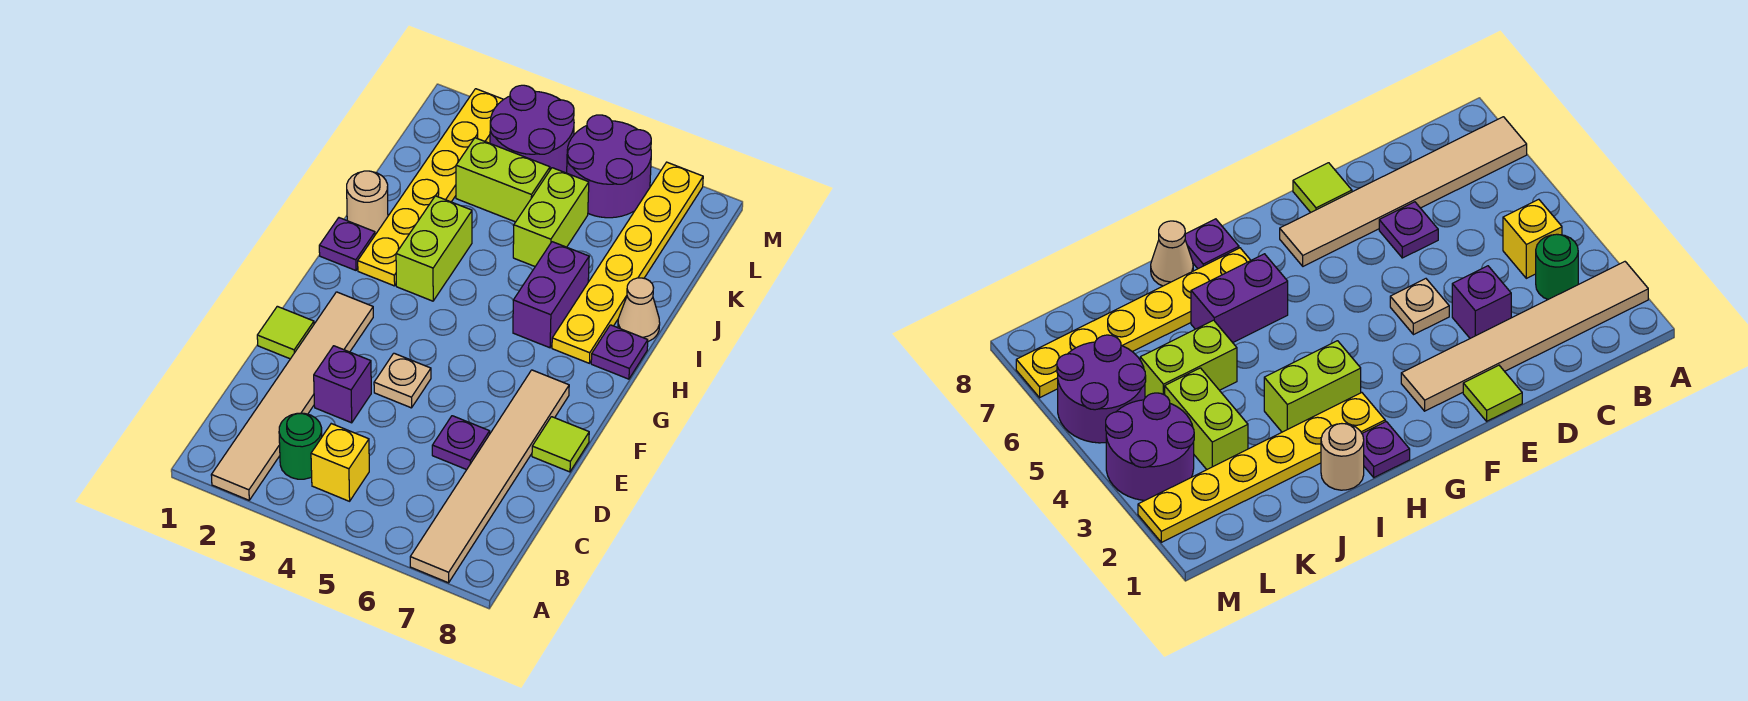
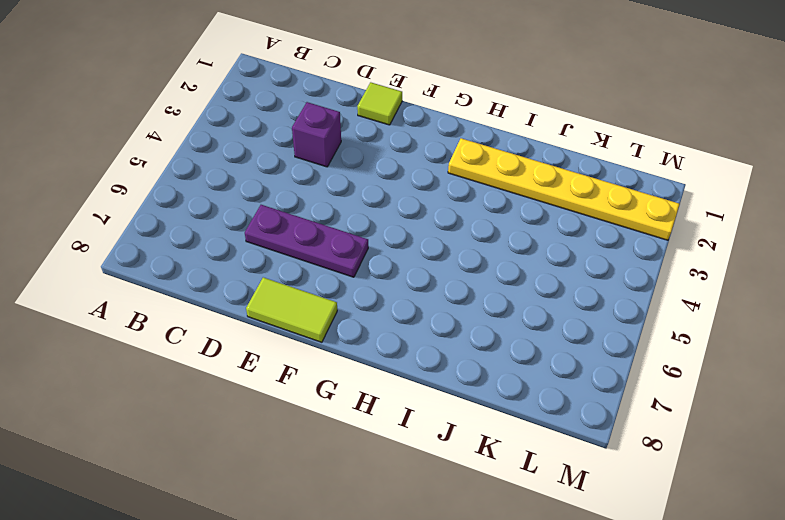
purple plate D6:F6 level 1 -> purple plate D6 level 1
lime tile E8:F8 level 1 -> lime tile E8 level 1
none -> tan tile A2:F2 level 1
none -> tan tile A7:F7 level 1
none -> green round brick B3 level 1

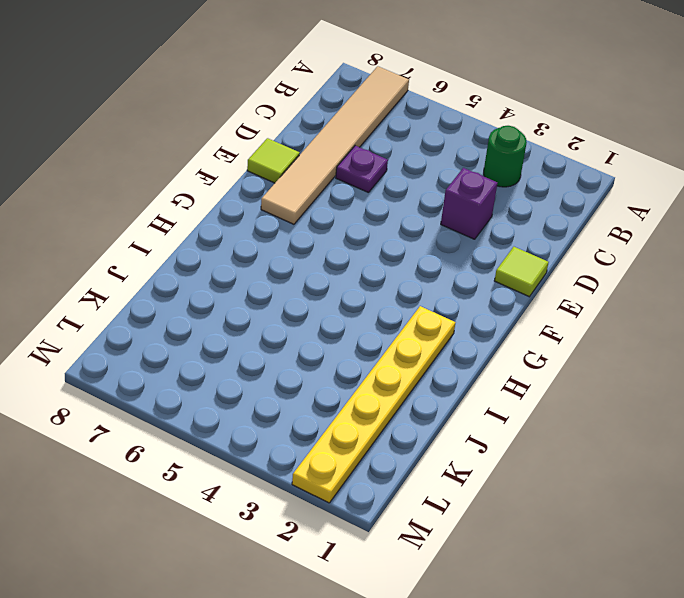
none -> tan tile A2:F2 level 1
none -> yellow brick B4 level 1
none -> tan plate E4 level 1

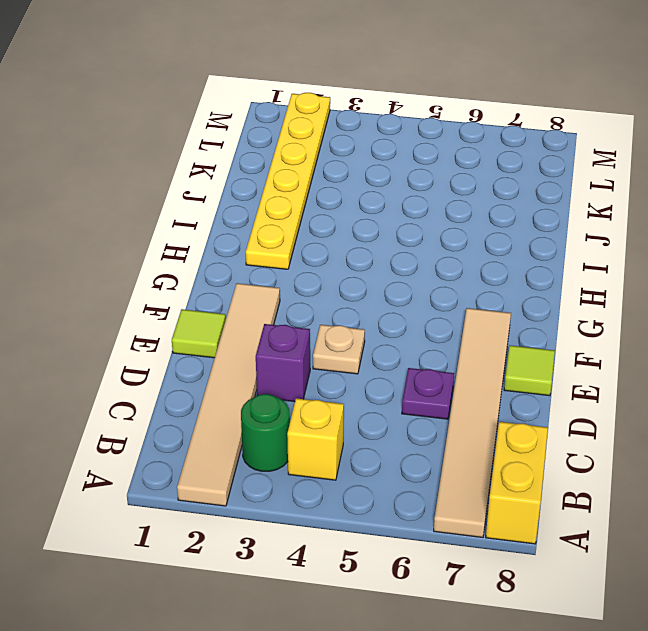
yellow brick A8:B8 level 1 -> none
none -> purple plate H1 level 1
none -> lime brick H3:I3 level 1
none -> purple brick H6:I6 level 1

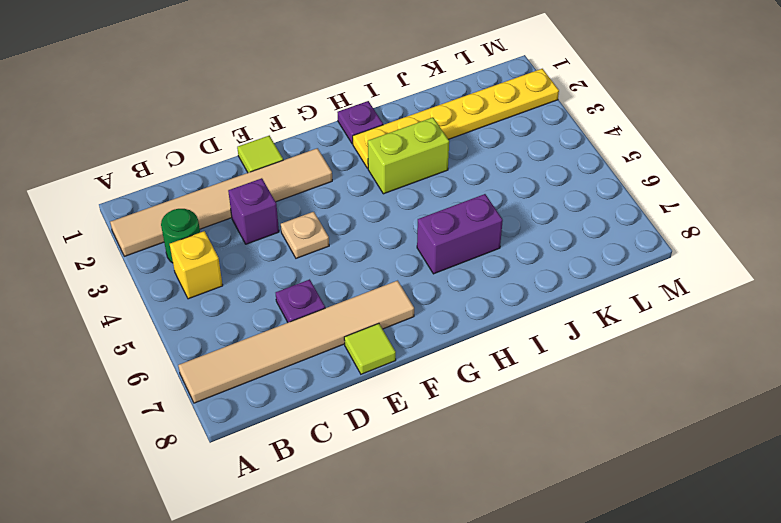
none -> yellow plate H7:M7 level 1
none -> purple plate H8 level 1
none -> tan round brick I1 level 1

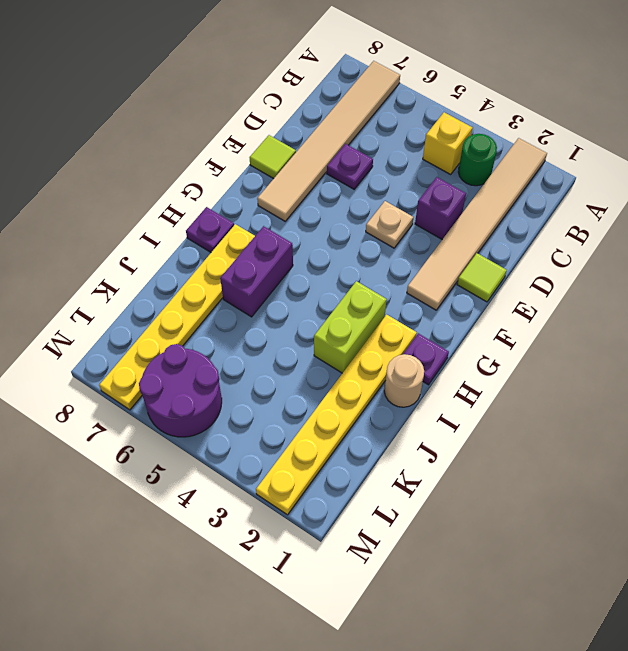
none -> tan cone I8 level 1
none -> lime brick J5:K5 level 1
none -> lime brick K3:K4 level 1

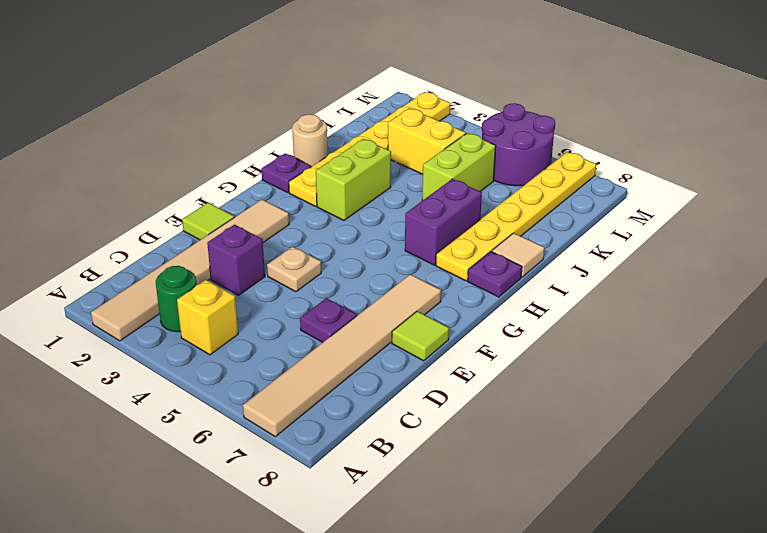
tan tile I8 level 1 -> tan cone I8 level 1
yellow brick K3:K4 level 1 -> lime brick K3:K4 level 1
none -> purple round brick L3:M4 level 1

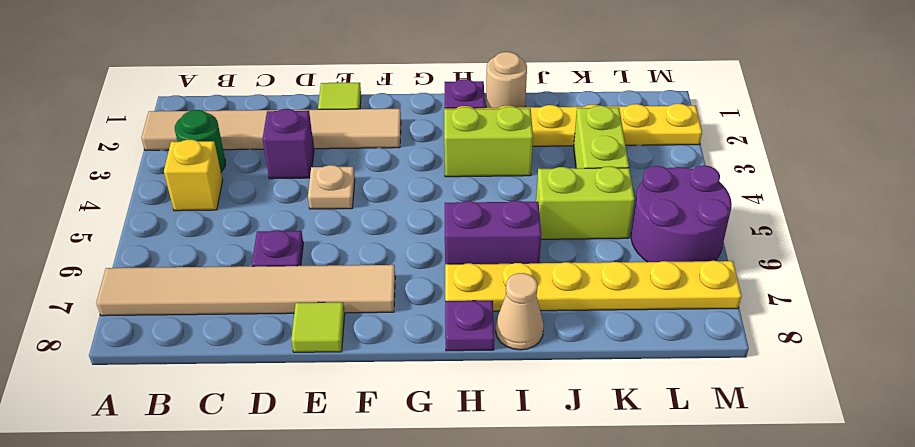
none -> purple round brick L3:M4 level 1

